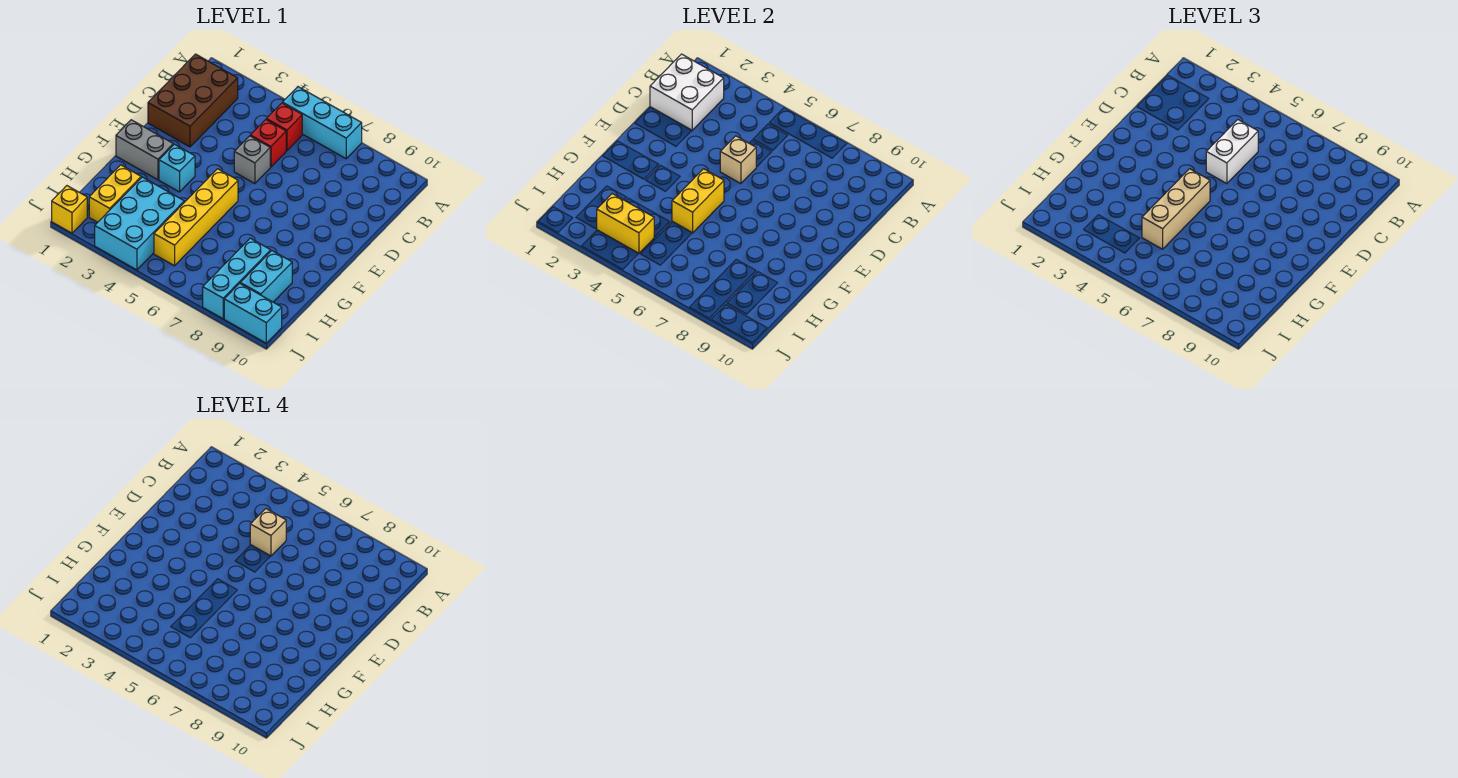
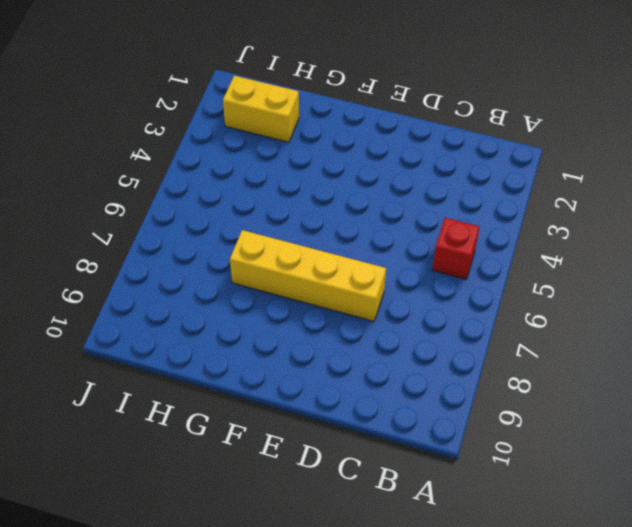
yellow brick D7:G7 level 1 -> yellow brick F5:I5 level 1
none -> cyan brick A5:A7 level 1
none -> brown brick B1:D2 level 1
none -> red brick C5 level 1

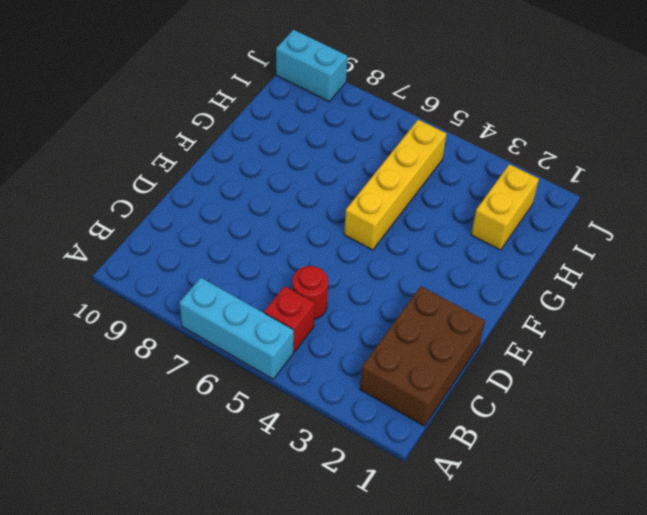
red round brick C5 level 1 -> red brick C5 level 1
none -> grey brick D5 level 1
none -> grey brick F1:F2 level 1
none -> cyan brick F3 level 1

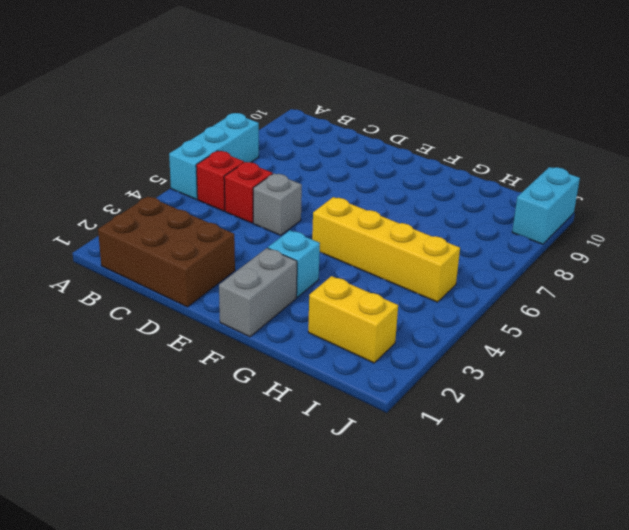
none -> cyan brick H3:J4 level 1
none -> cyan brick H8:J8 level 1
none -> cyan brick H9:I9 level 1

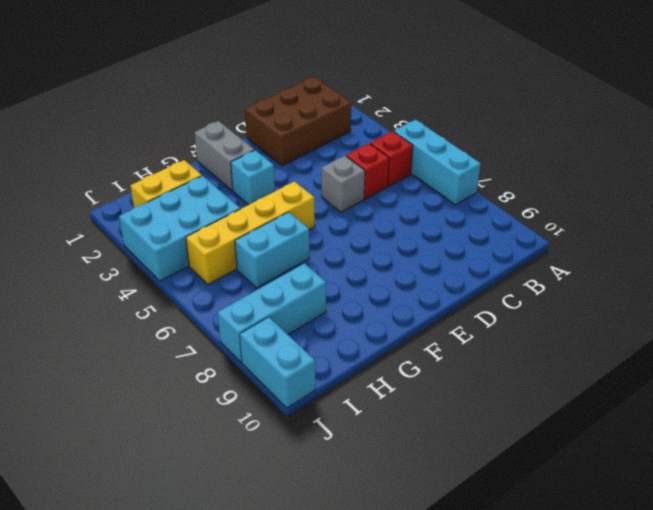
cyan brick G6:H6 level 1 -> cyan brick H9:I9 level 1
none -> yellow brick J1 level 1
none -> white brick B1:C2 level 2
none -> tan brick D5 level 2

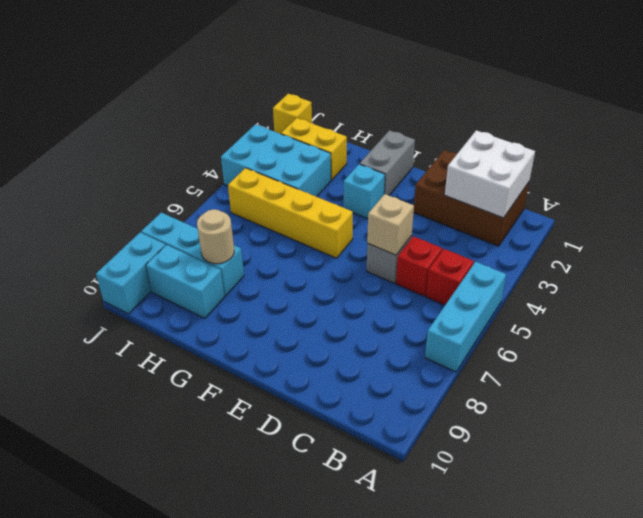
tan round brick H8 level 2 -> none
none -> yellow brick F5:G5 level 2
none -> yellow brick I3:I4 level 2
none -> white brick C5:D5 level 3

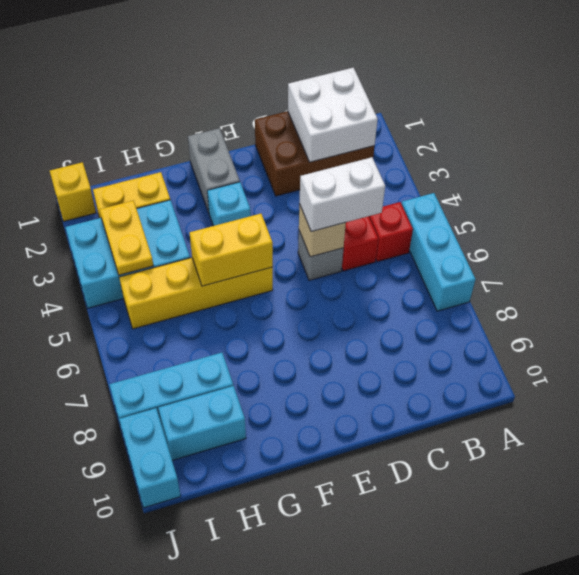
yellow plate I3:I4 level 2 -> yellow brick I3:I4 level 2
none -> tan brick F5:H5 level 3
none -> tan brick C5 level 4

